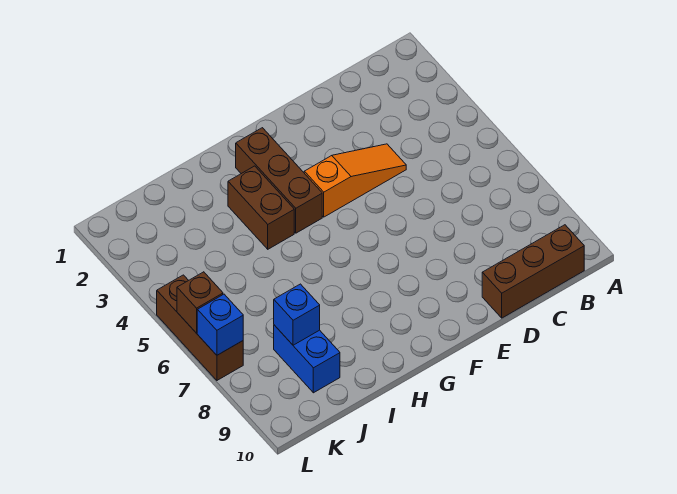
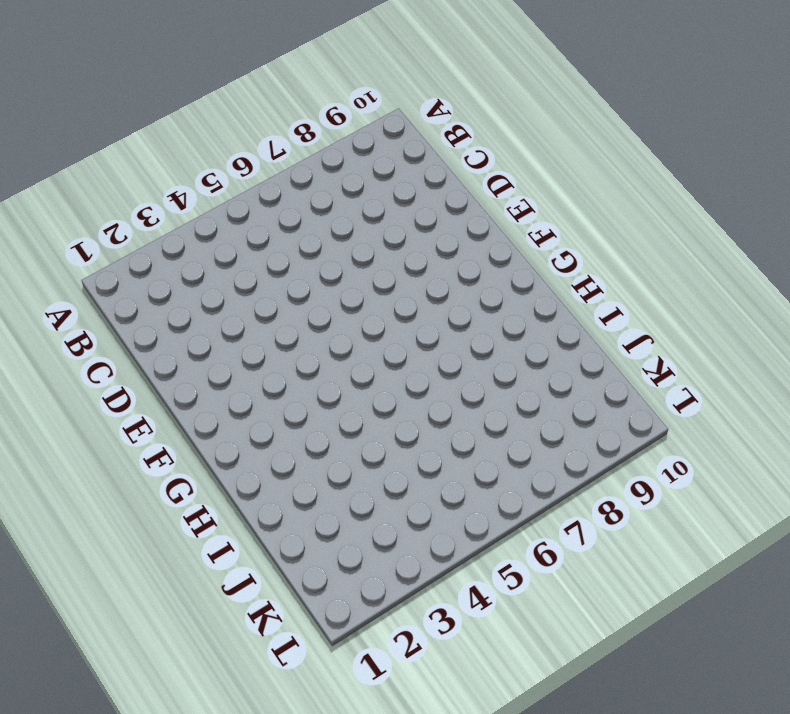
none -> brown brick B10:D10 level 1
none -> orange slope D4:F4 level 1 top F

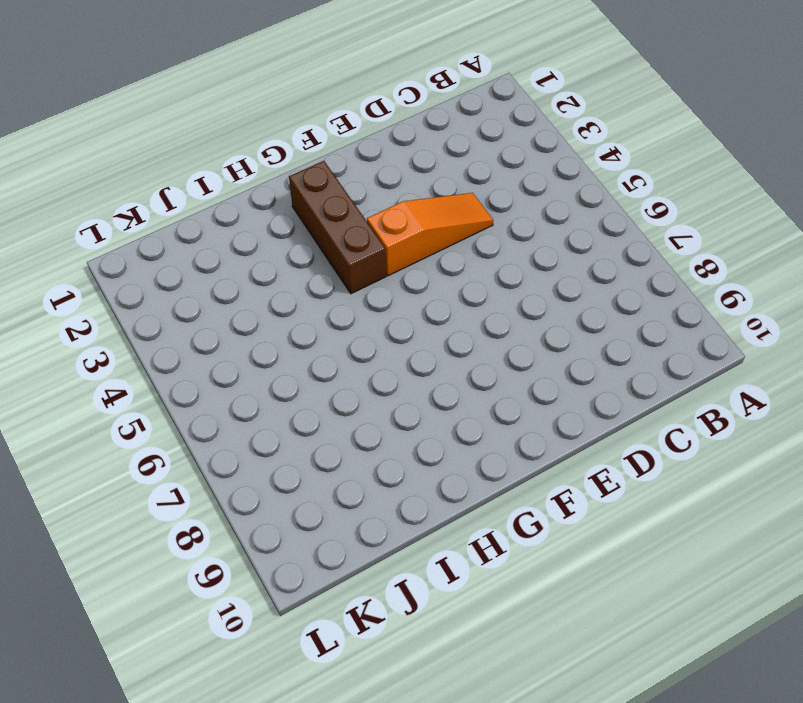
none -> brown brick B10:D10 level 1
none -> brown brick H3:H4 level 1

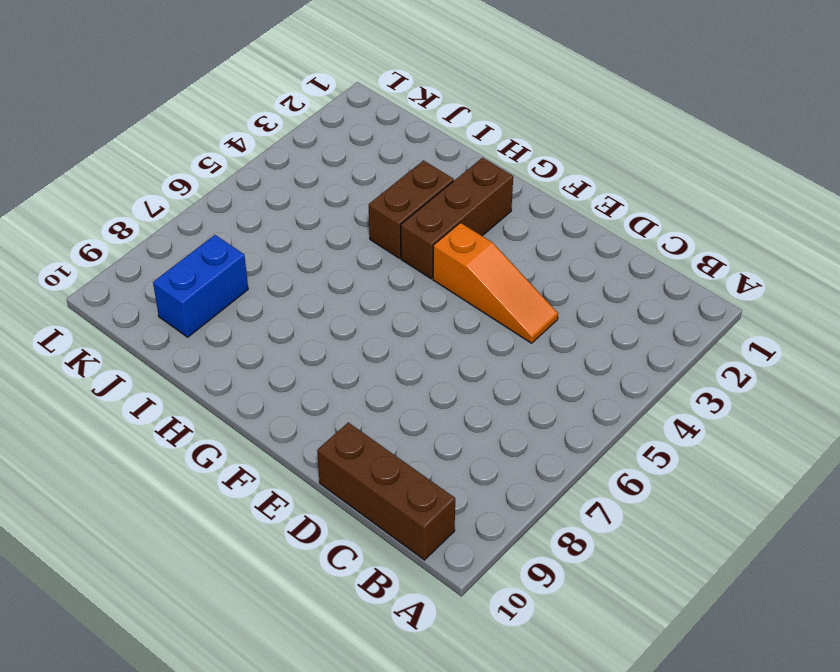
none -> brown brick L5:L7 level 1
none -> blue brick J8 level 2

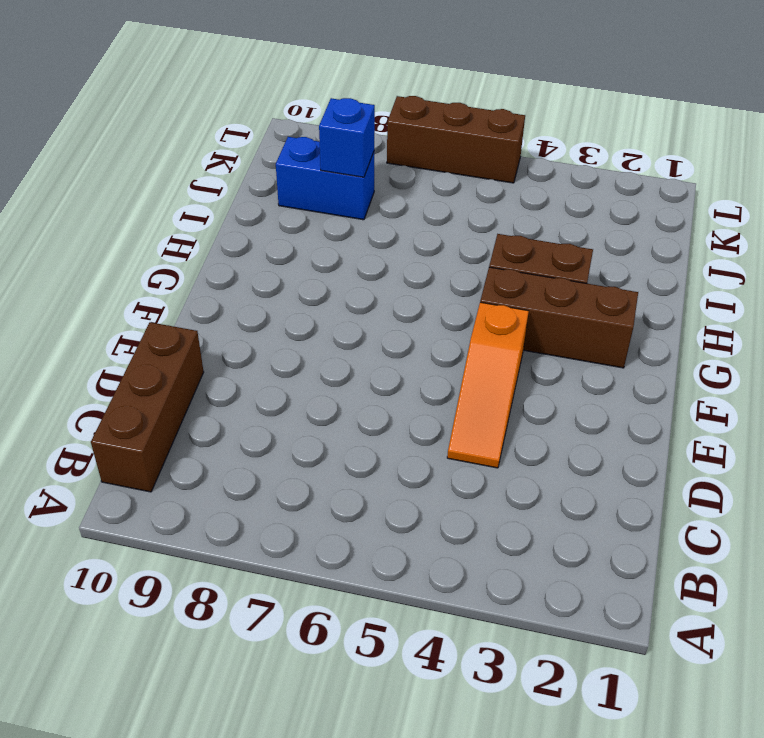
none -> brown brick L6 level 2
none -> blue brick L7 level 2

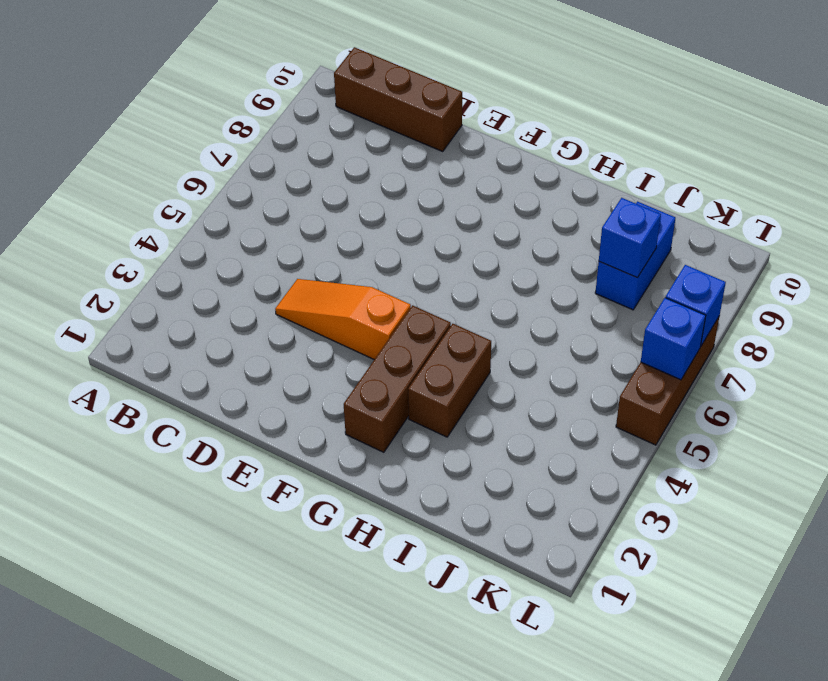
blue brick L6 level 2 -> brown brick L6 level 2

